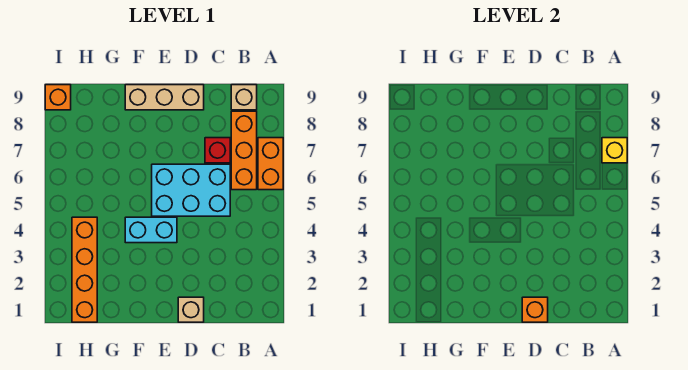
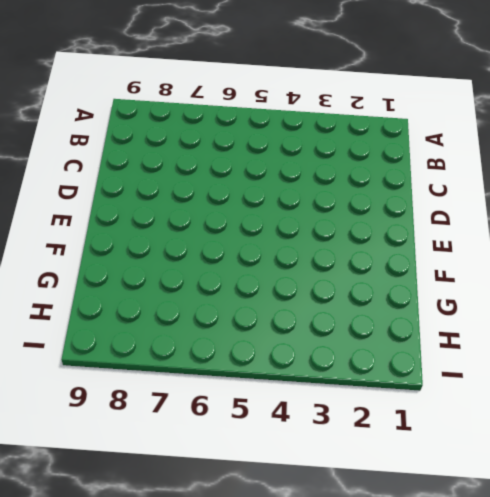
none -> orange brick A6:A7 level 1
none -> orange brick B6:B8 level 1
none -> tan brick B9 level 1

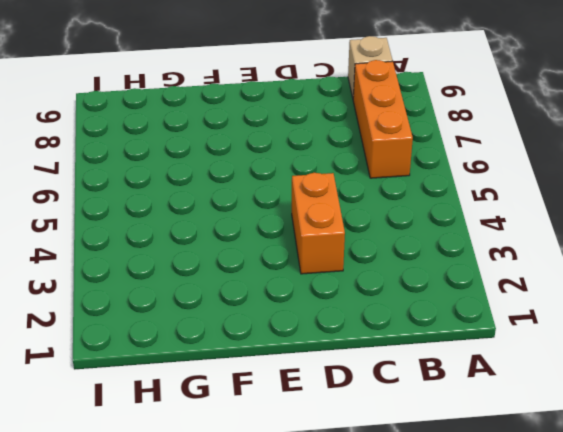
orange brick D3:D4 level 1 -> orange brick A6:A7 level 1
none -> cyan brick C5:E6 level 1
none -> red brick C7 level 1
none -> tan brick D1 level 1

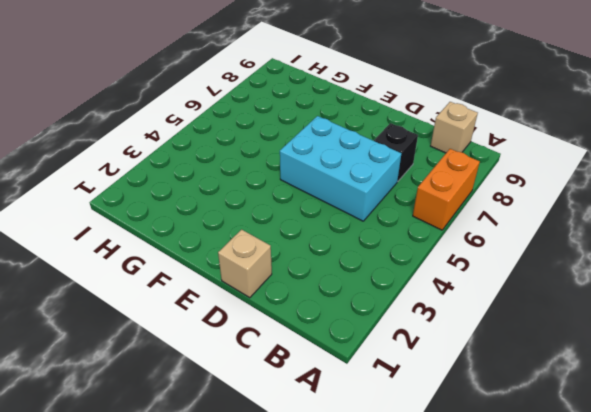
black brick C7 level 1 -> red brick C7 level 1
none -> orange brick B6:B8 level 1
none -> tan brick D9:F9 level 1
none -> cyan brick E4:F4 level 1

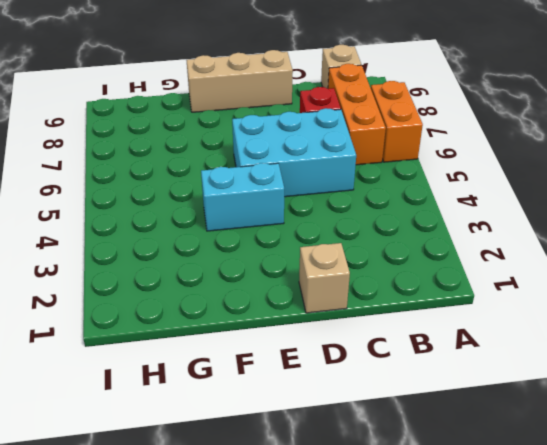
none -> orange brick H1:H4 level 1
none -> orange brick I9 level 1
none -> yellow brick A7 level 2

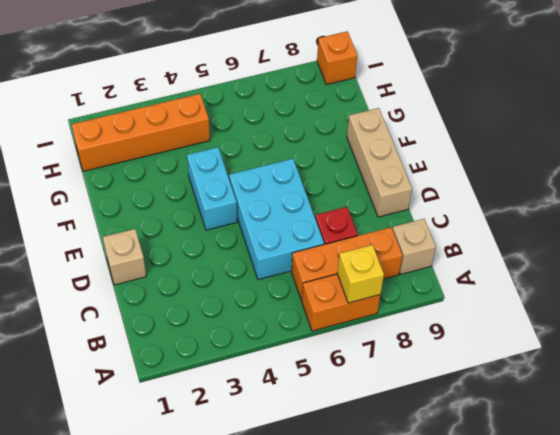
none -> orange brick D1 level 2

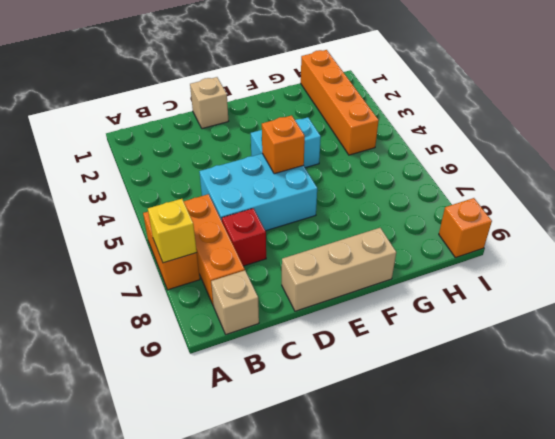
orange brick E5 level 2 -> orange brick D1 level 2

